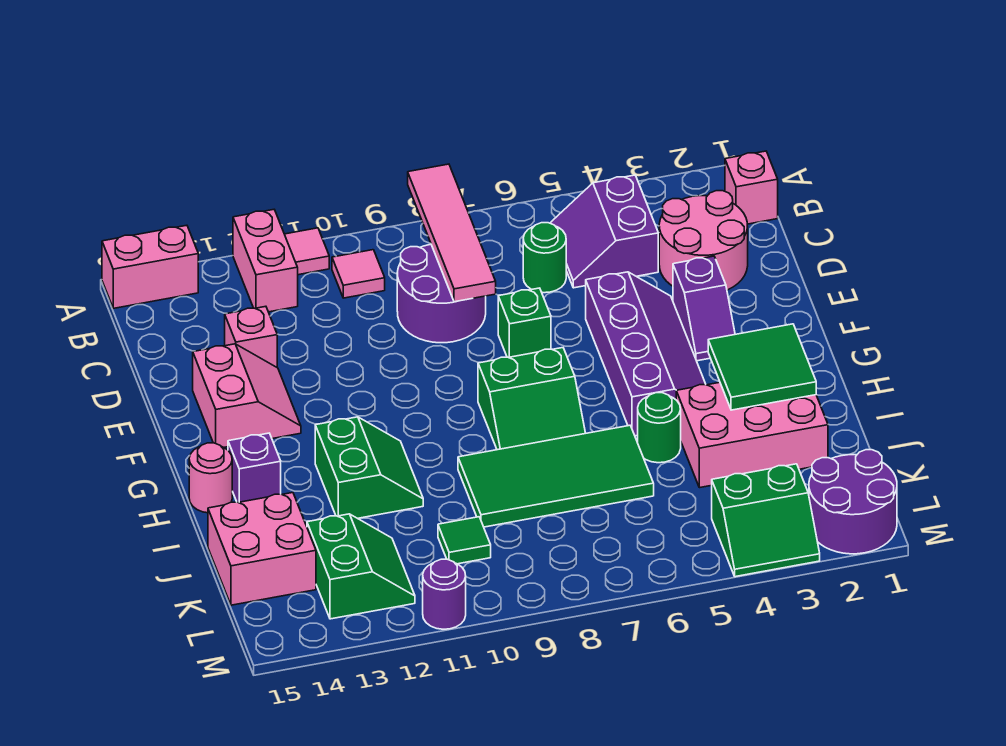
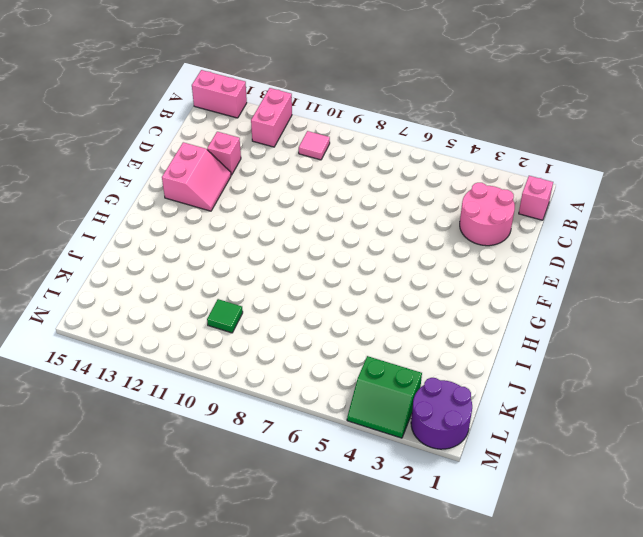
none -> pink tile A11 level 1
none -> purple slope B4:C5 level 1 top 4
none -> green round brick C6 level 1

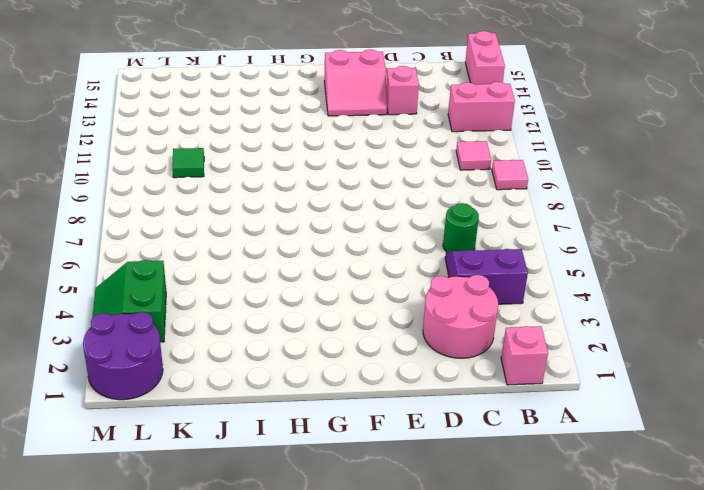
pink tile A9 level 1 -> pink tile A11 level 1
none -> purple round brick C8:D9 level 1
none -> purple slope E3:F3 level 1 top E
none -> purple slope E4:H5 level 1 top 5

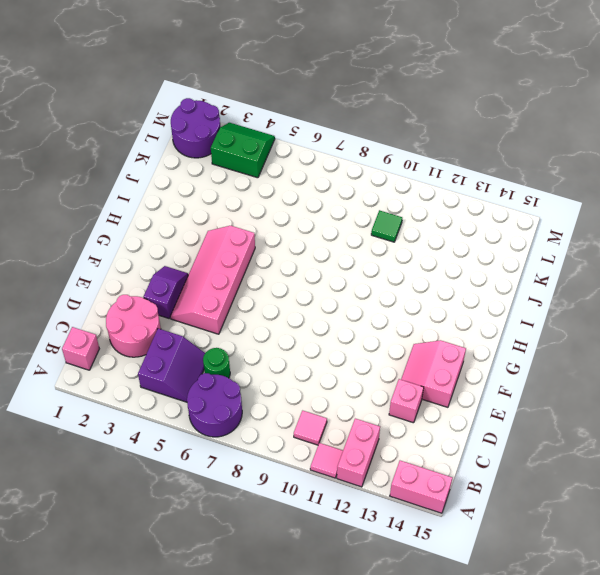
purple round brick A6:B7 level 1 -> purple round brick C8:D9 level 1
pink slope E4:H5 level 1 top 5 -> purple slope E4:H5 level 1 top 5
none -> green brick E7 level 1
none -> green slope G7:H8 level 1 top G
none -> green slope H11:I12 level 1 top 12

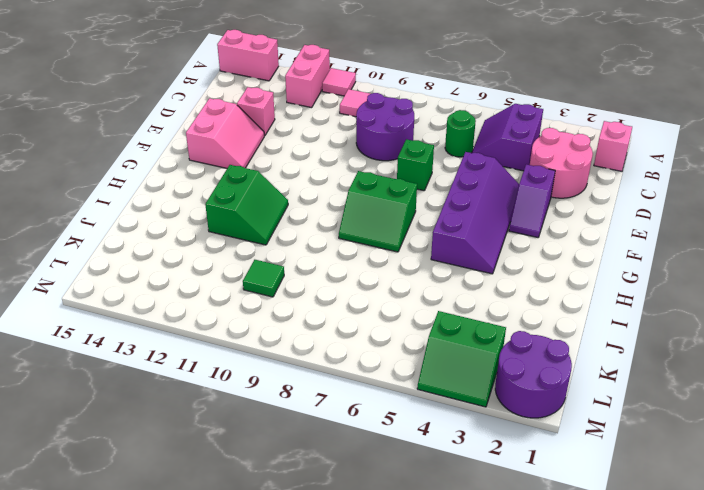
none -> purple brick H14 level 1
none -> pink round brick H15 level 1
none -> pink brick I2:J4 level 1

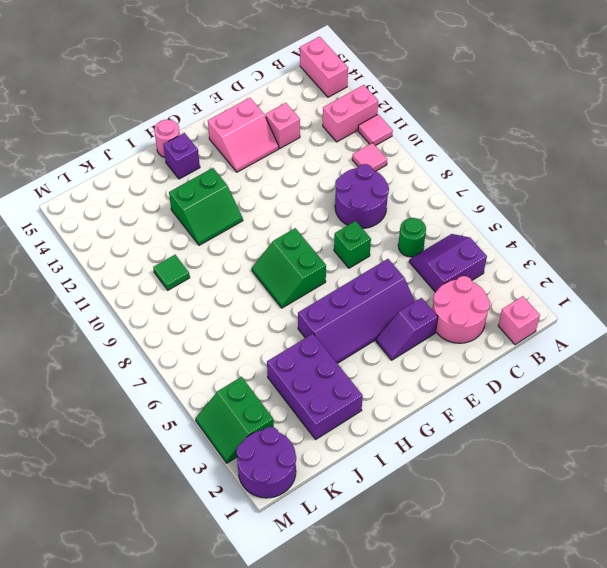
purple brick I2:J4 level 1 -> pink brick I2:J4 level 1
none -> green round brick I5 level 1
none -> green tile I6:J9 level 1
none -> pink brick J14:K15 level 1

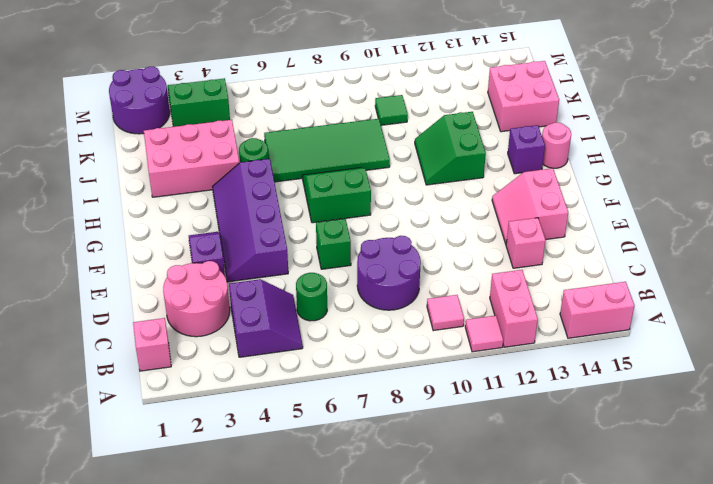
none -> green slope K12:L13 level 1 top 13
none -> purple round brick M11 level 1
none -> pink tile A8:D8 level 2

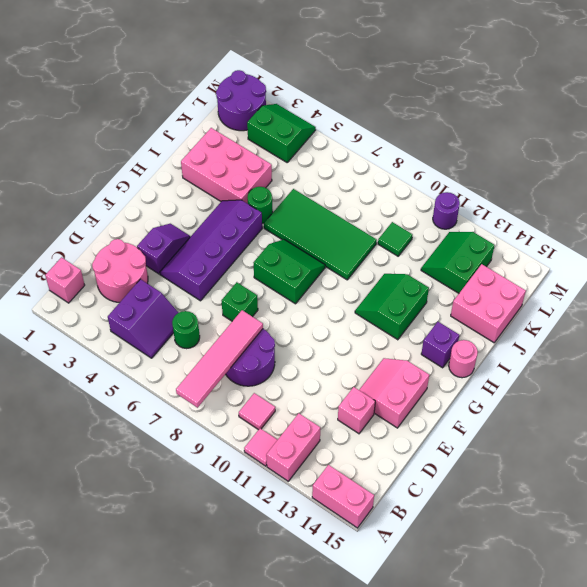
none -> green tile H2:I3 level 2

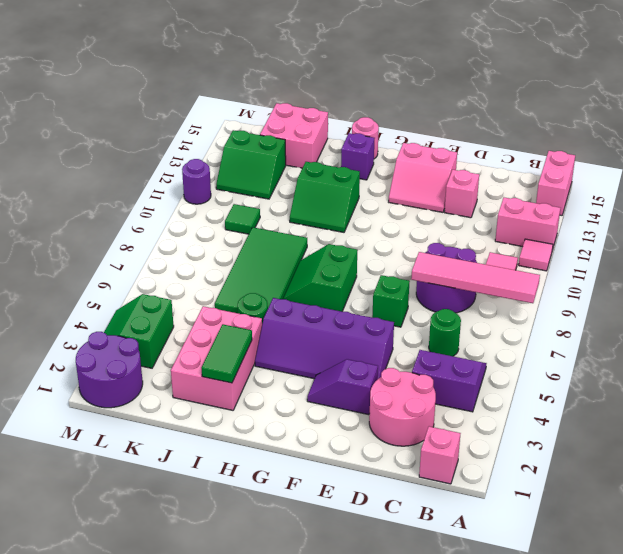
green tile I2:I3 level 2 -> green tile H2:I3 level 2

